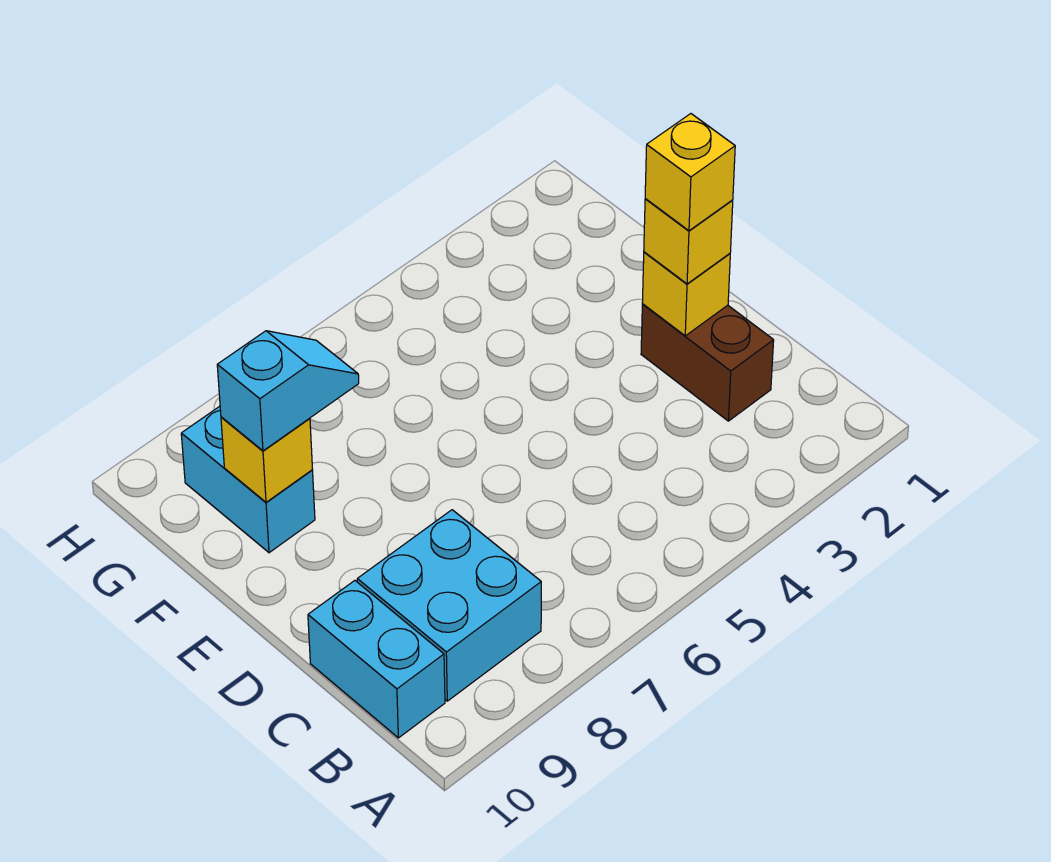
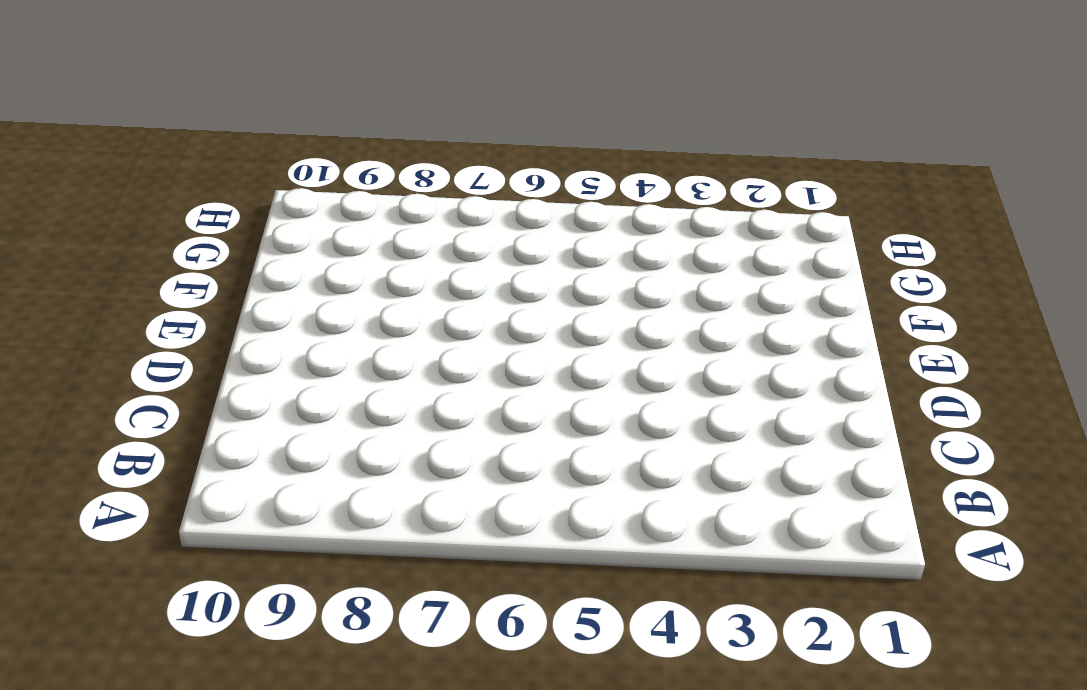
none -> cyan brick B8:C9 level 1
none -> cyan brick B10:C10 level 1

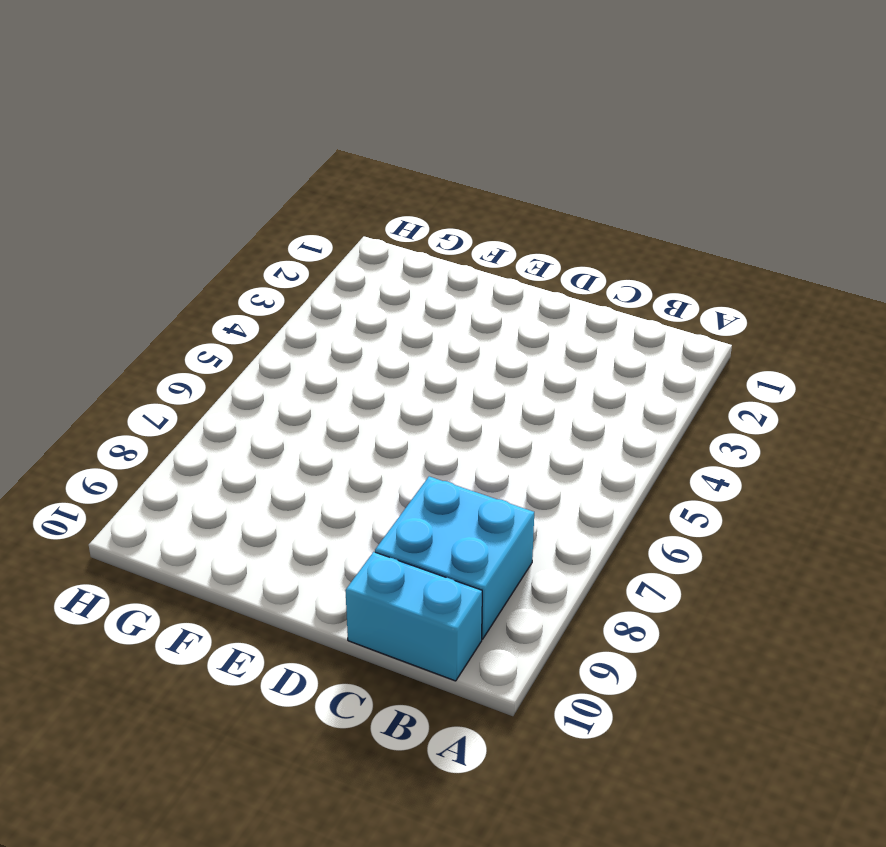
none -> brown brick C2:D2 level 1
none -> cyan brick F9:G9 level 1

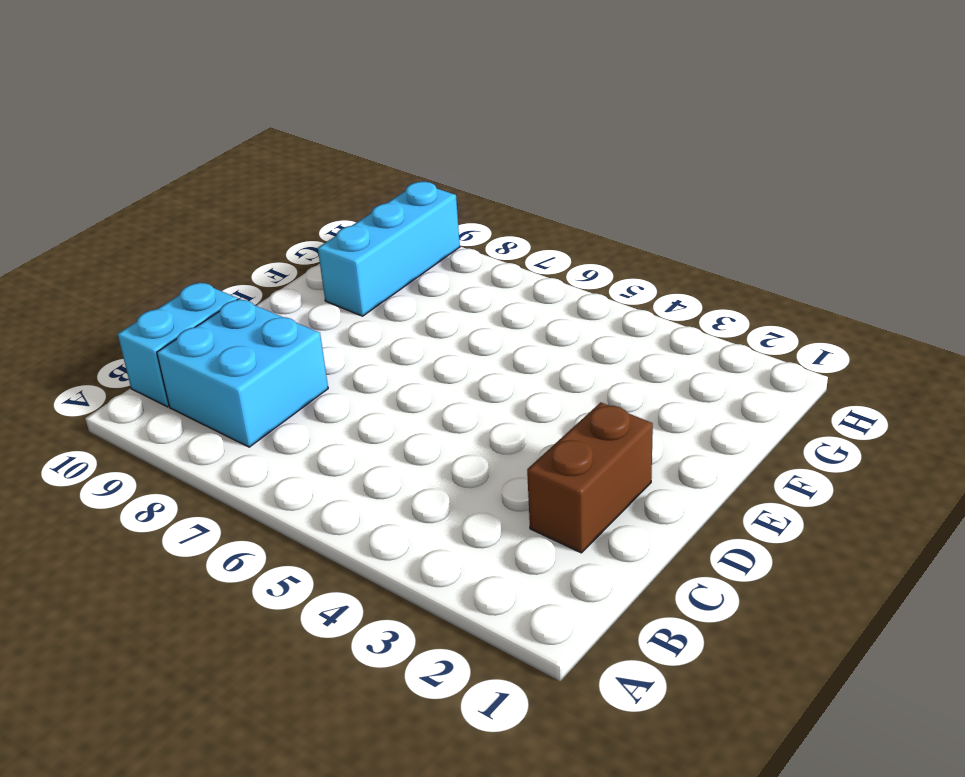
cyan brick F9:H9 level 1 -> cyan brick F9:G9 level 1
none -> yellow brick D2 level 2
none -> yellow brick F9 level 2

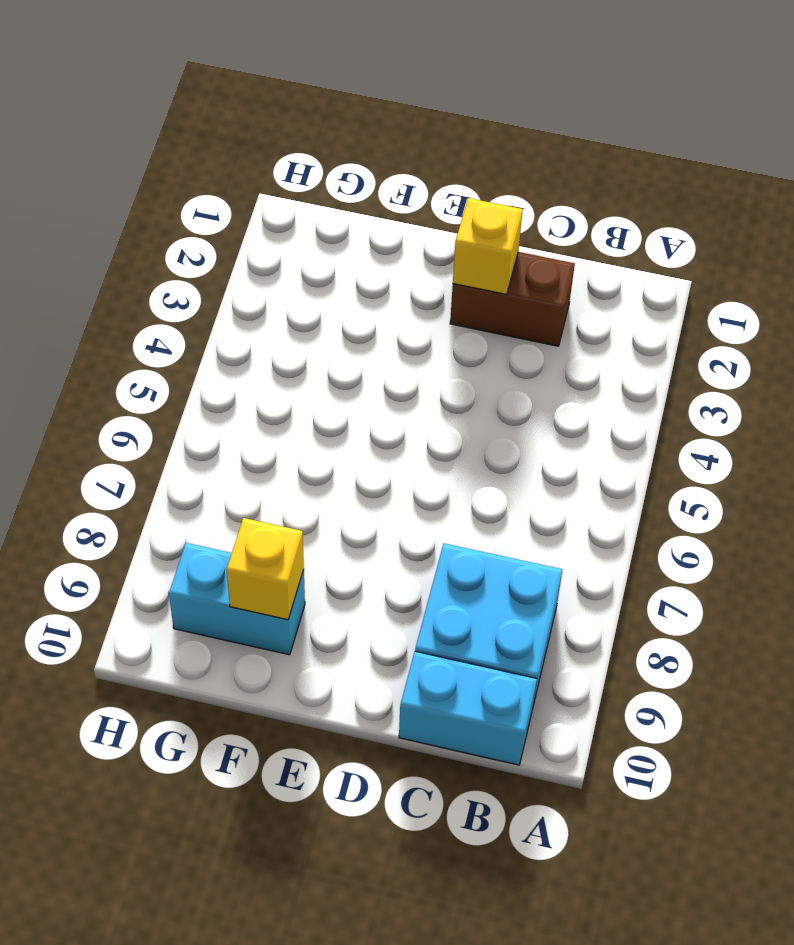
none -> yellow brick D2 level 3
none -> cyan slope F8:F9 level 3 top 9

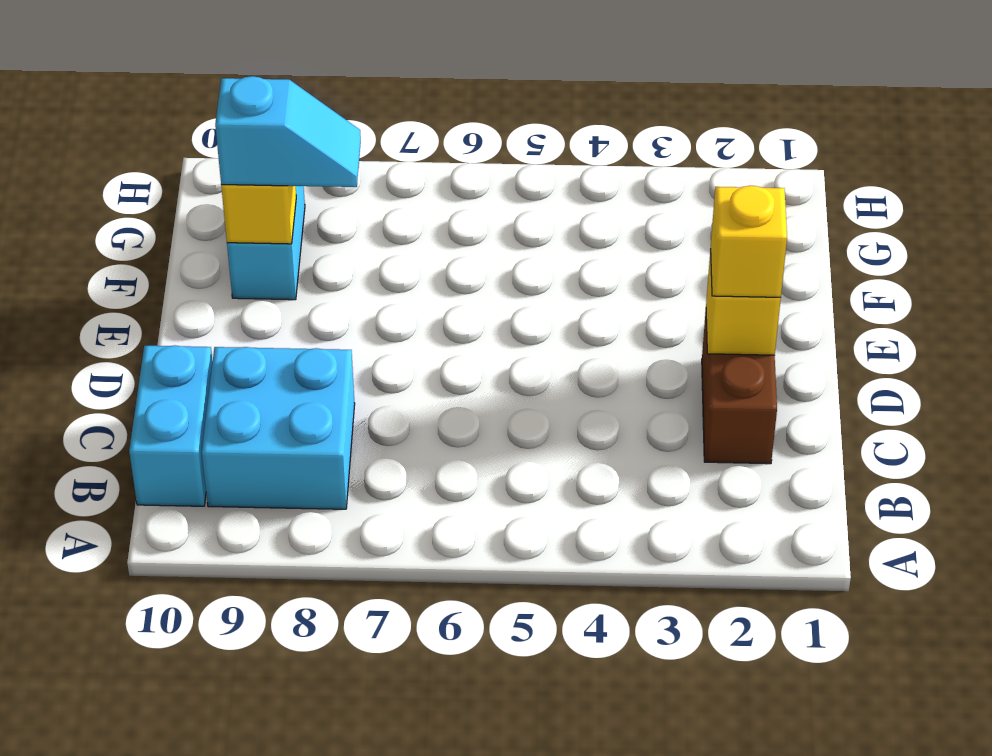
none -> yellow brick D2 level 4

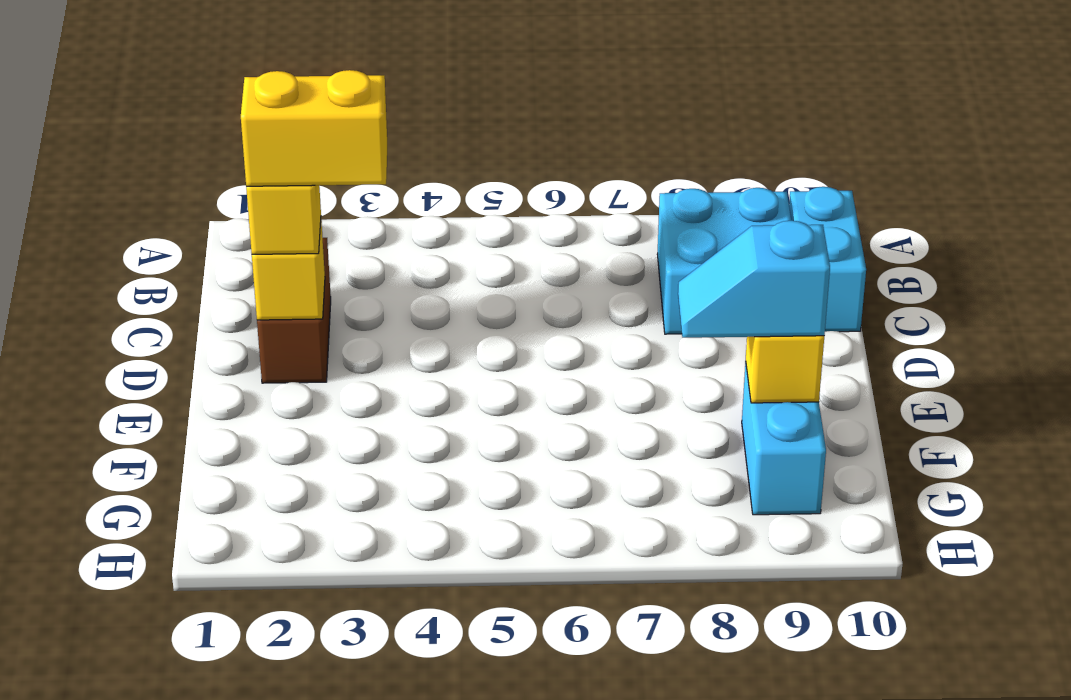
yellow brick D2:D3 level 4 -> yellow brick D2 level 4

